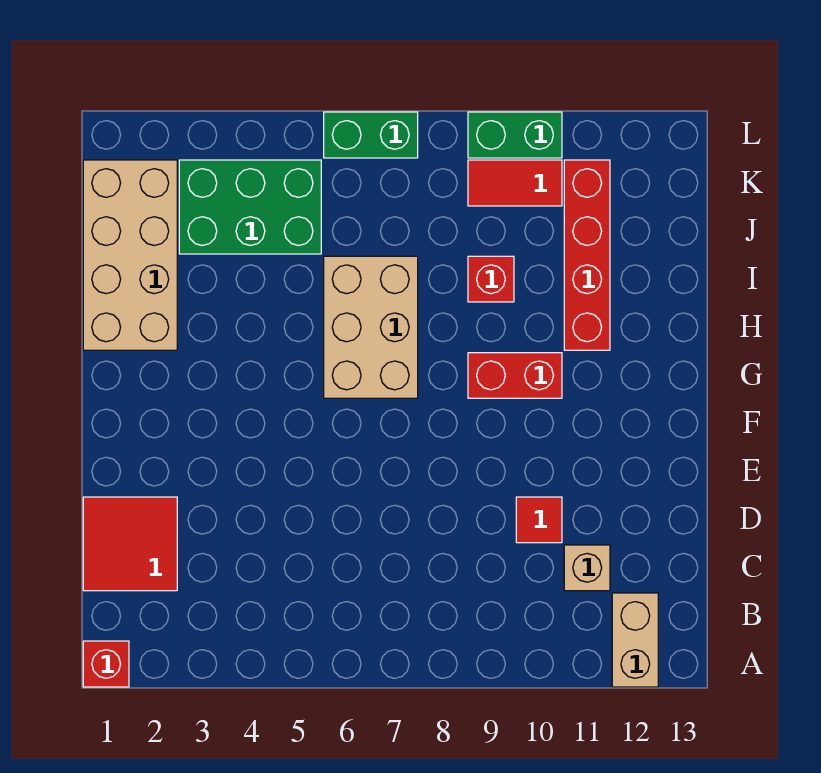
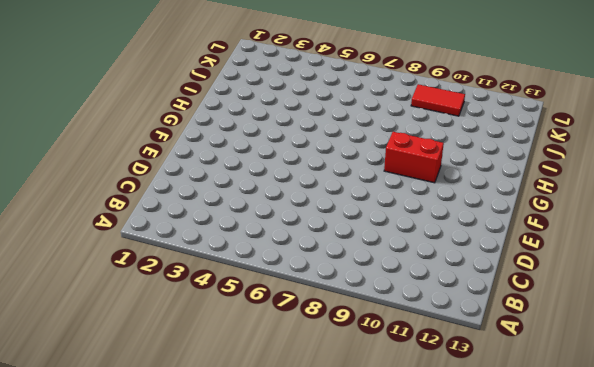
none -> red brick A1 level 1
none -> tan brick A12:B12 level 1
none -> red tile C1:D2 level 1

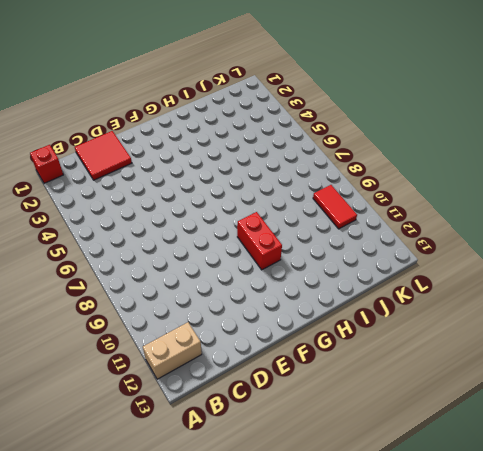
none -> tan brick C11 level 1
none -> red tile D10 level 1
none -> tan brick G6:I7 level 1

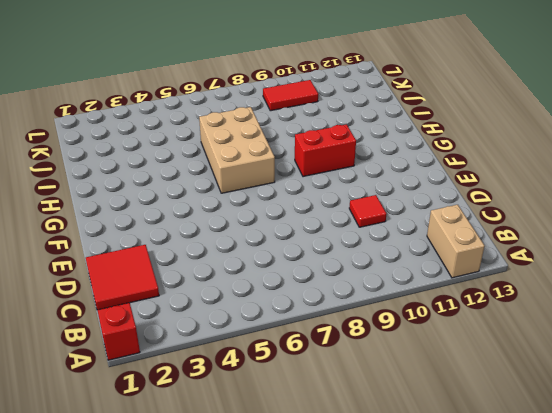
none -> tan brick C11 level 1
none -> tan brick H1:K2 level 1
none -> red brick H11:K11 level 1

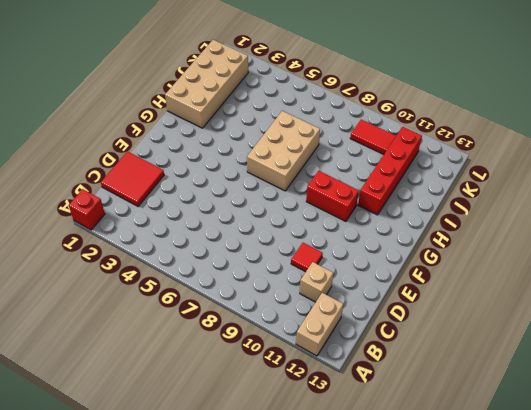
none -> red brick I9 level 1
none -> green brick J3:K5 level 1
none -> green brick L6:L7 level 1

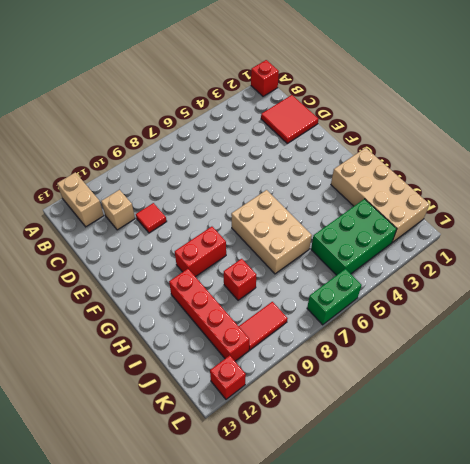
red brick L12 level 1 -> none
none -> green brick L9:L10 level 1

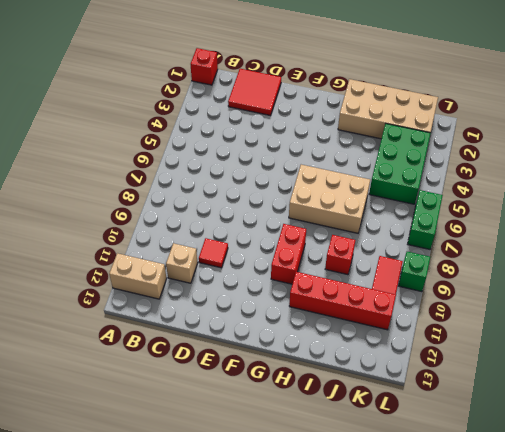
green brick L9 level 1 -> green brick L9:L10 level 1

